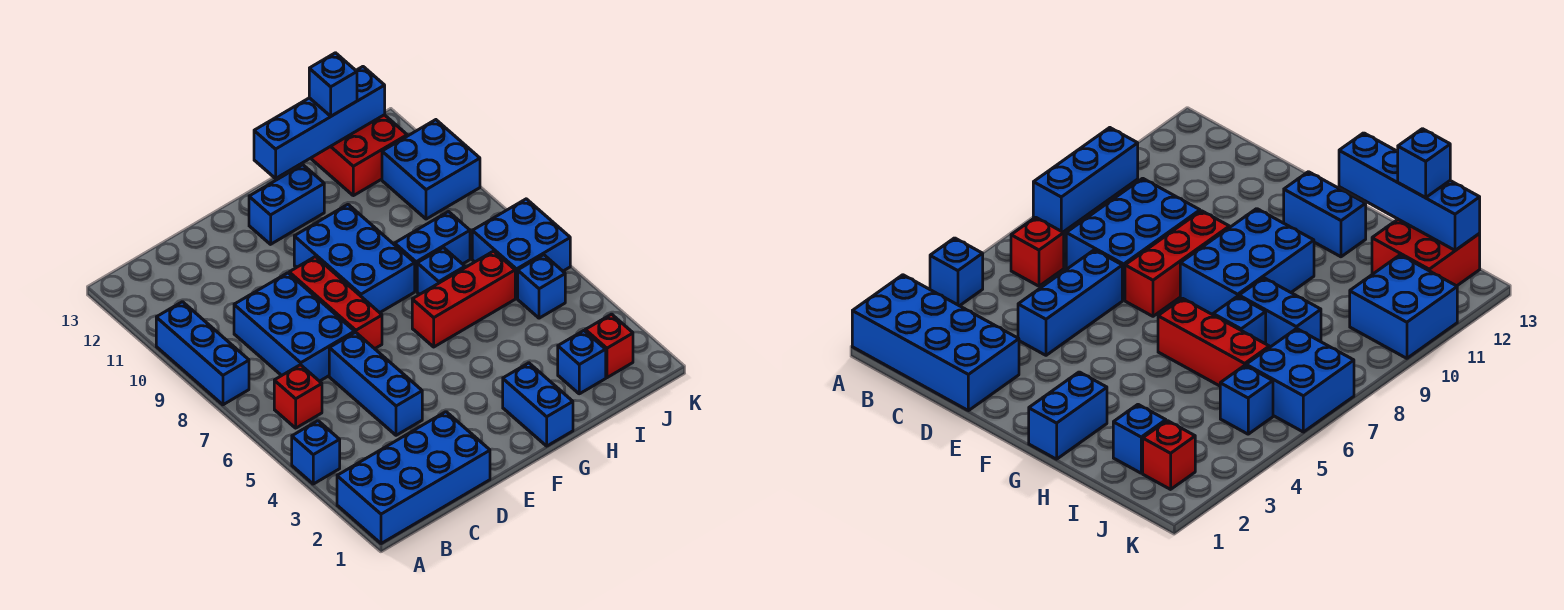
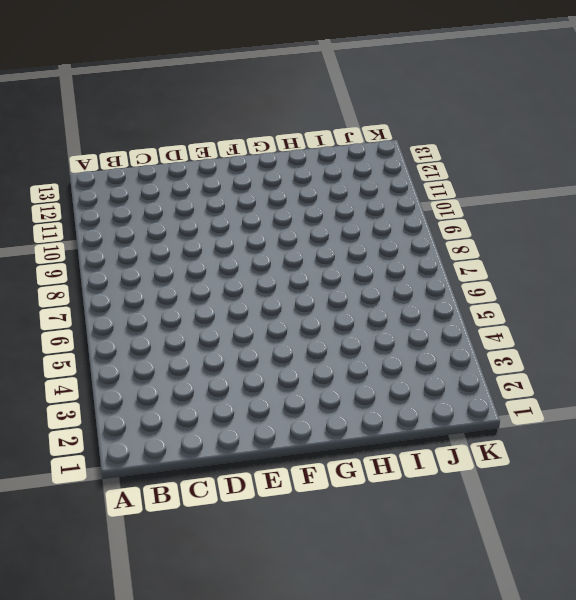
none -> blue brick A1:D2 level 1
none -> blue brick A4 level 1
none -> blue brick A8:A10 level 1

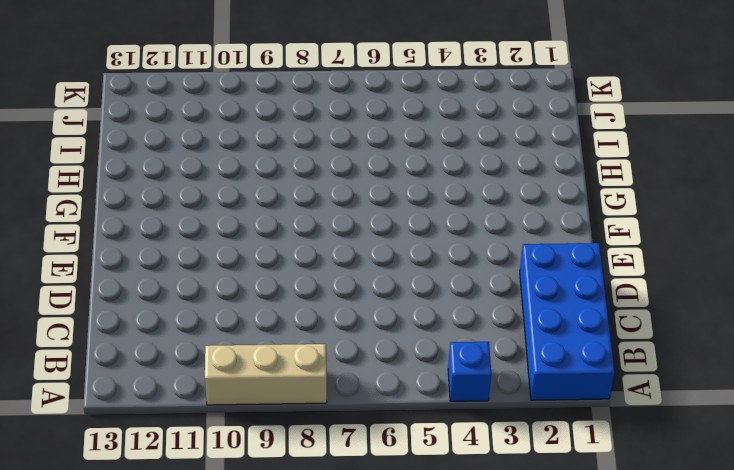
tan brick A8:A10 level 1 -> blue brick A8:A10 level 1
none -> red brick B6 level 1
none -> blue brick C7:D9 level 1
none -> blue brick D4:D6 level 1

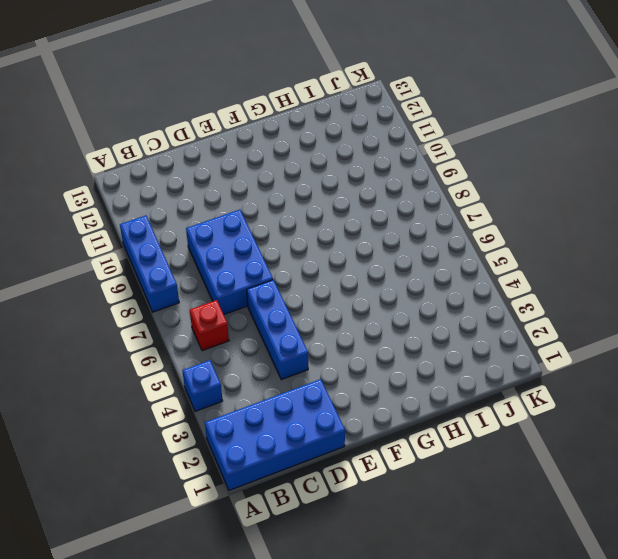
none -> red brick E7:E9 level 1
none -> blue brick F8:G10 level 1
none -> blue brick F12:G12 level 1

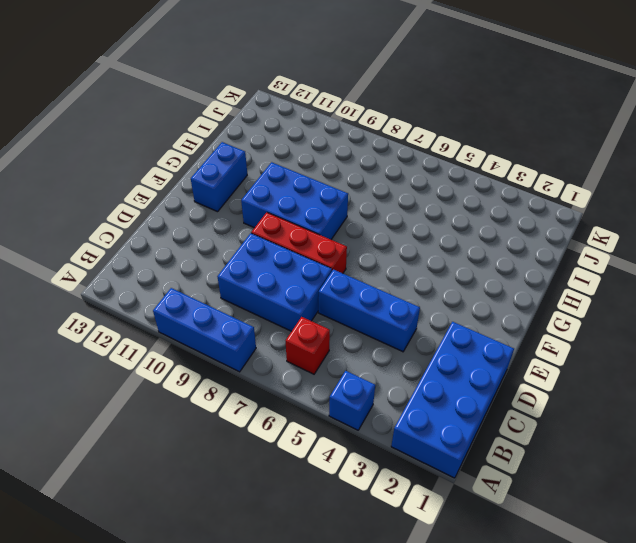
none -> blue brick G1:G2 level 1
none -> red brick G6:I6 level 1
none -> blue brick H7 level 1

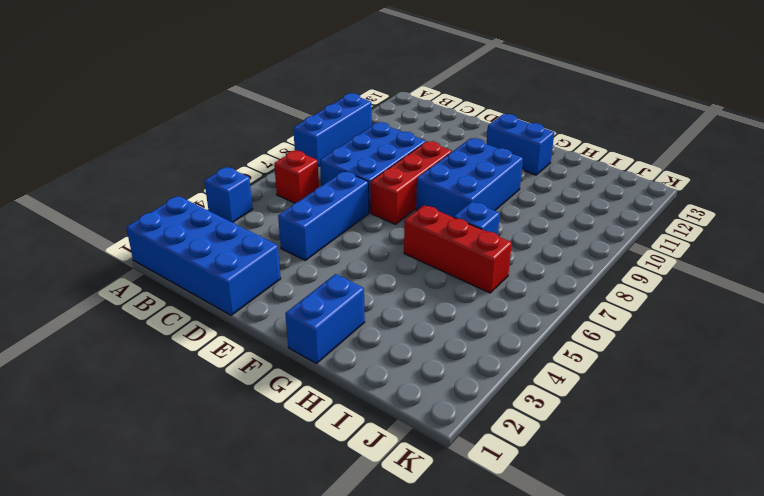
none -> blue brick H8:I8 level 1
none -> blue brick I2 level 1
none -> red brick I12:J13 level 1

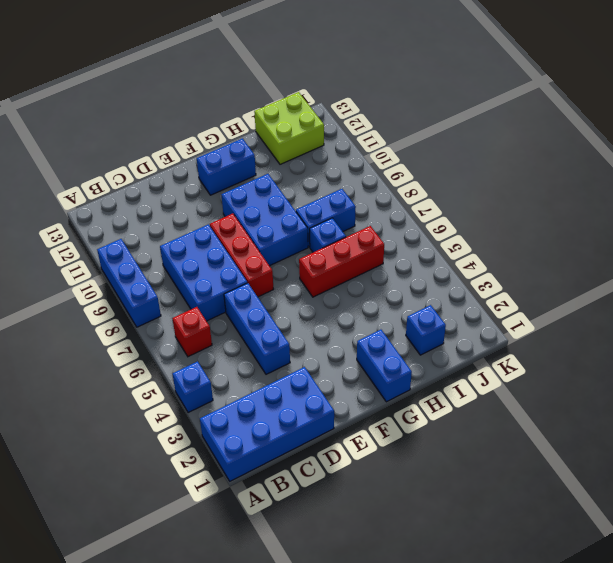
lime brick I12:J13 level 1 -> red brick I12:J13 level 1
none -> red brick J2 level 1
none -> blue brick J5 level 1
none -> blue brick J6:K7 level 1

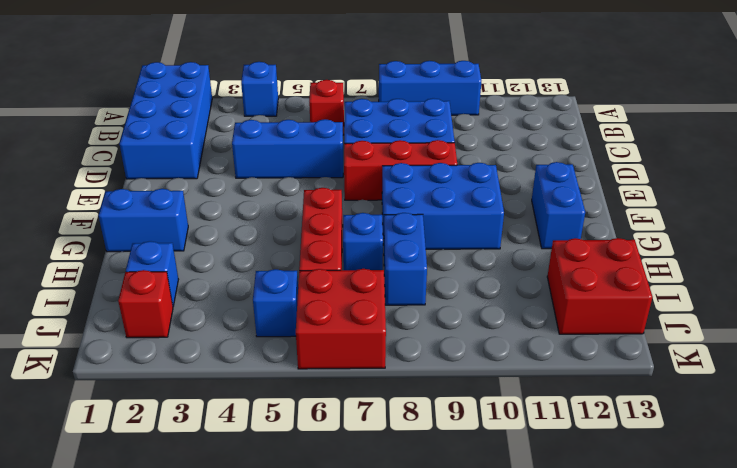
red brick J6:K7 level 1 -> blue brick J6:K7 level 1
none -> blue brick J10:K11 level 1
none -> blue brick G13:J13 level 2
none -> blue brick I13 level 3

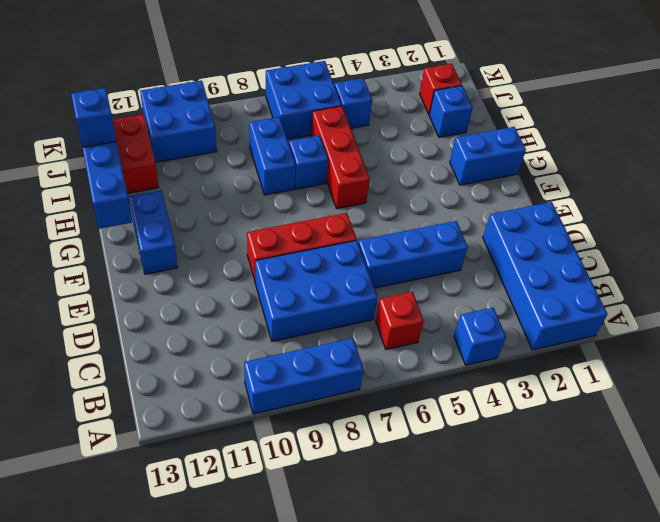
none -> blue brick F8:G10 level 1

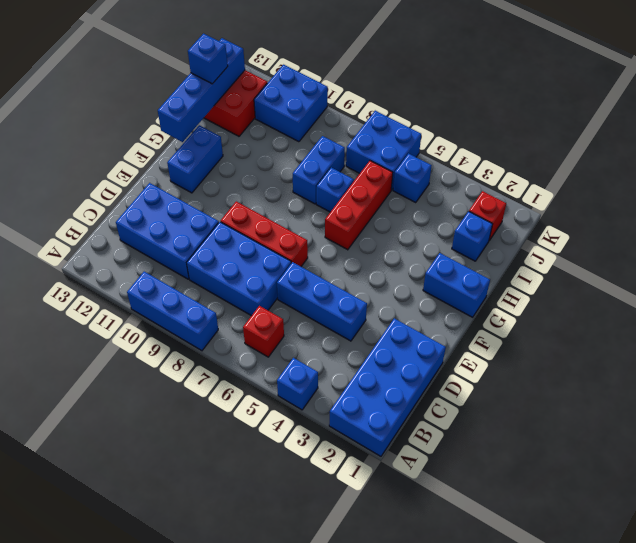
blue brick C10:D12 level 1 -> blue brick F8:G10 level 1

